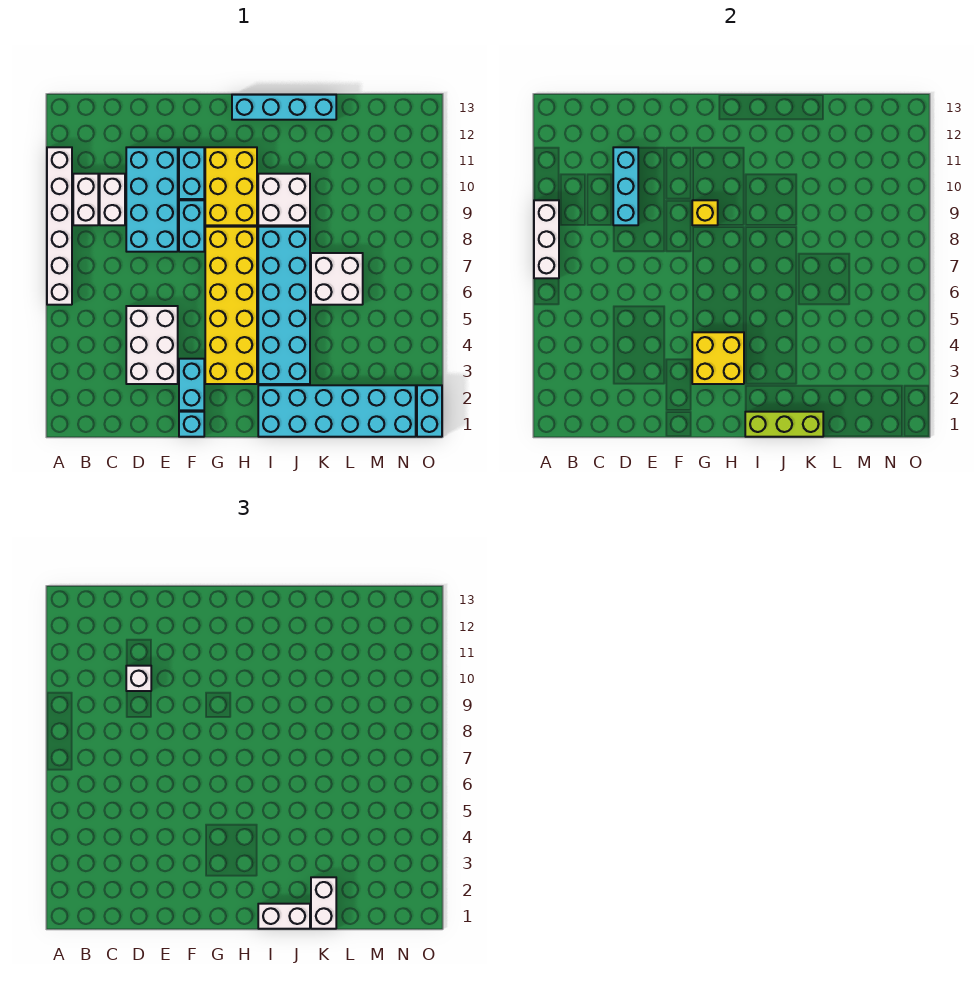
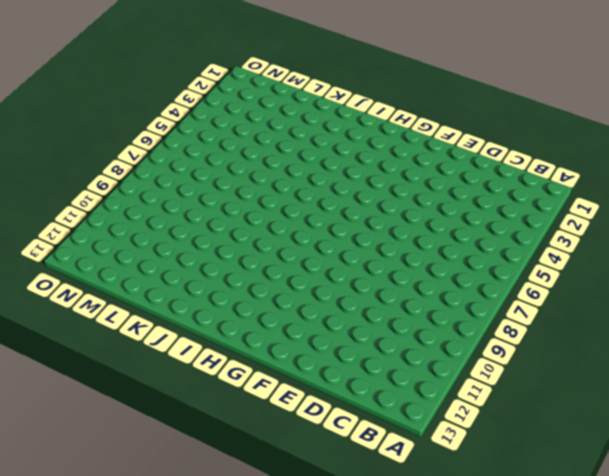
none -> white brick A6:A11 level 1
none -> white brick B9:B10 level 1
none -> white brick C9:C10 level 1

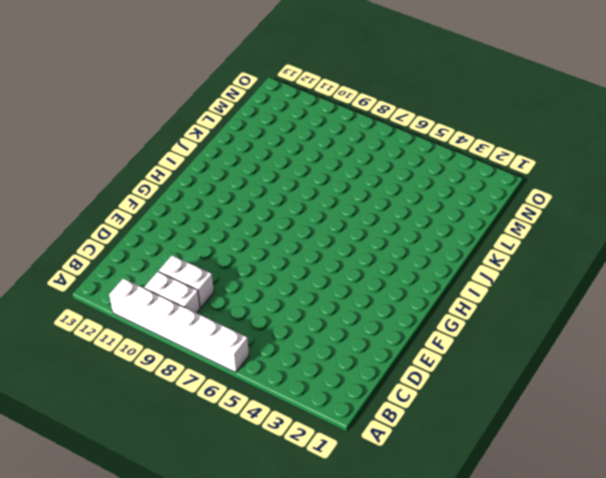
none -> white brick D3:E5 level 1
none -> cyan brick D8:E11 level 1
none -> cyan brick F1 level 1

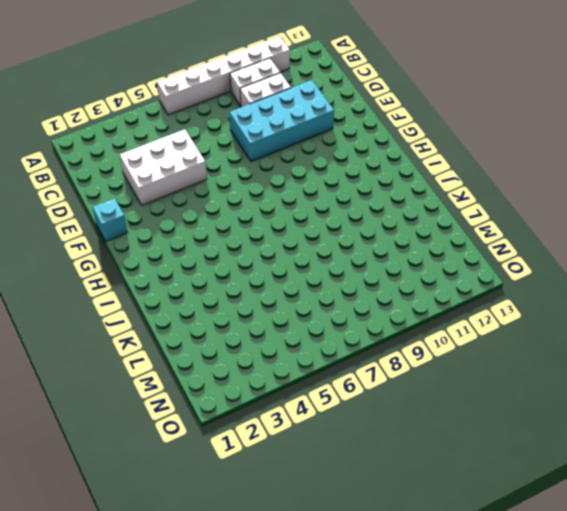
none -> cyan brick F2:F3 level 1
none -> cyan brick F8:F9 level 1
none -> cyan brick F10:F11 level 1

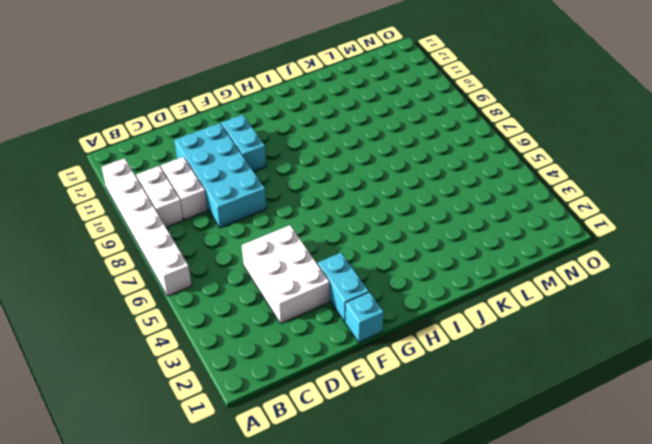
none -> cyan brick F8:F9 level 1
none -> yellow brick G3:H8 level 1
none -> yellow brick G9:H11 level 1

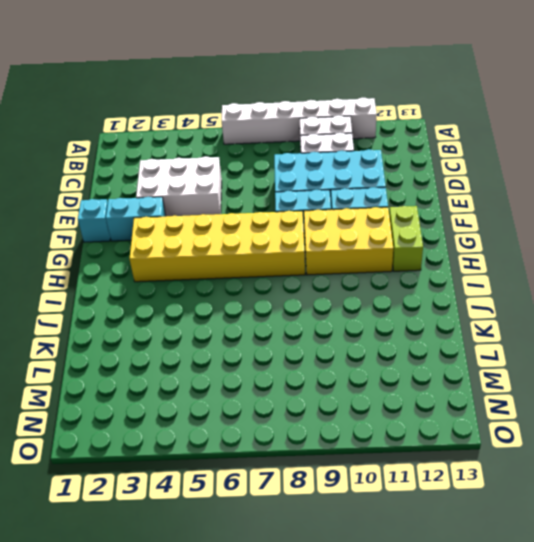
lime brick G12:H12 level 1 -> none
none -> cyan brick H13:K13 level 1
none -> cyan brick I1:N2 level 1
none -> cyan brick I3:J8 level 1

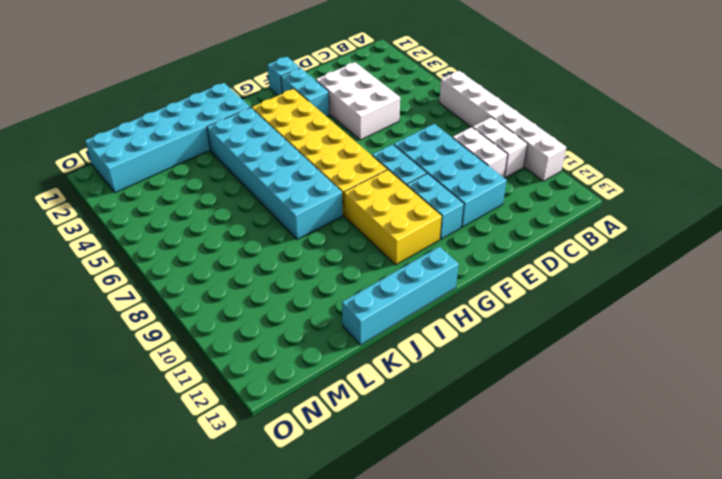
none -> white brick I9:J10 level 1
none -> white brick K6:L7 level 1
none -> cyan brick O1:O2 level 1

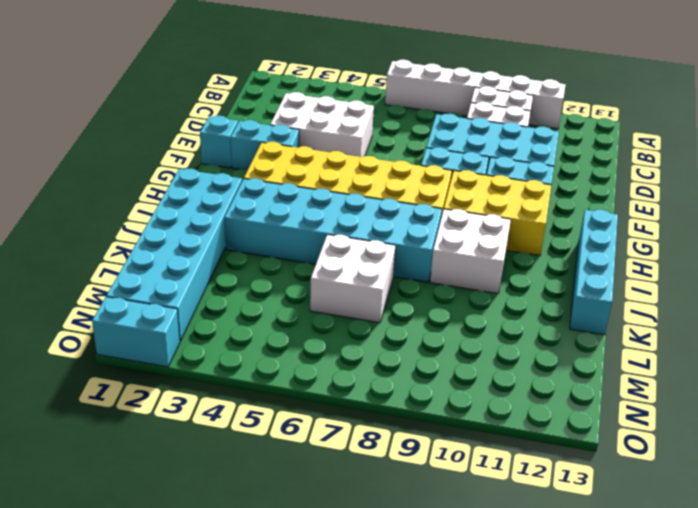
none -> white brick A7:A9 level 2
none -> cyan brick D9:D11 level 2
none -> yellow brick G3:H4 level 2

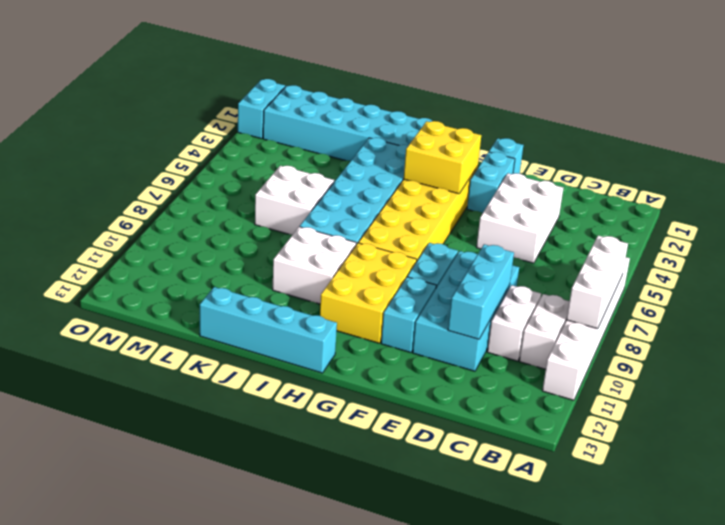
none -> yellow brick G9 level 2
none -> lime brick I1:K1 level 2
none -> white brick D10 level 3

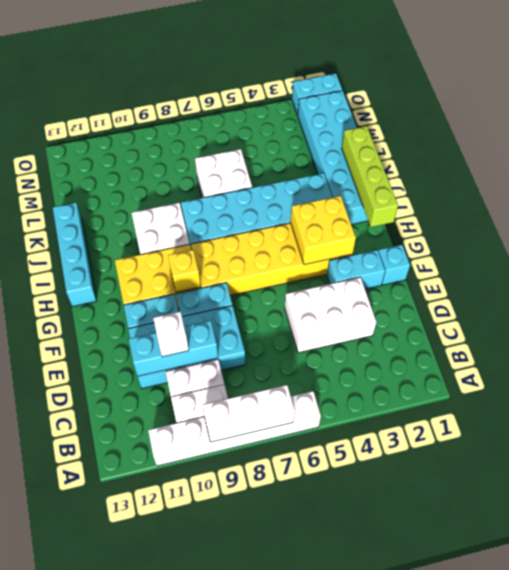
lime brick H1:K1 level 2 -> lime brick I1:K1 level 2
none -> white brick I1:J1 level 3
none -> white brick K1:K2 level 3

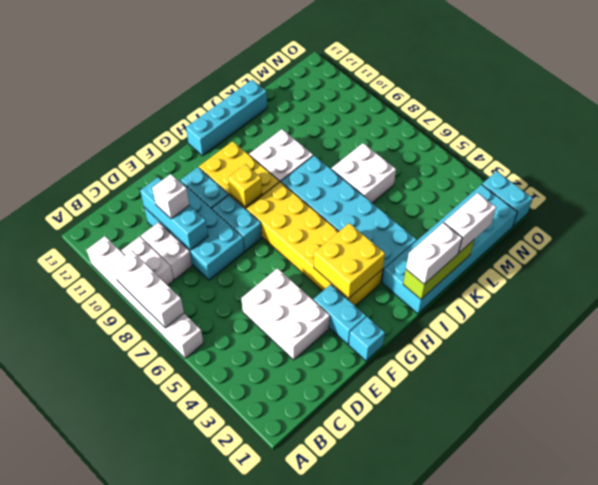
white brick K1:L1 level 3 -> white brick K1:K2 level 3

